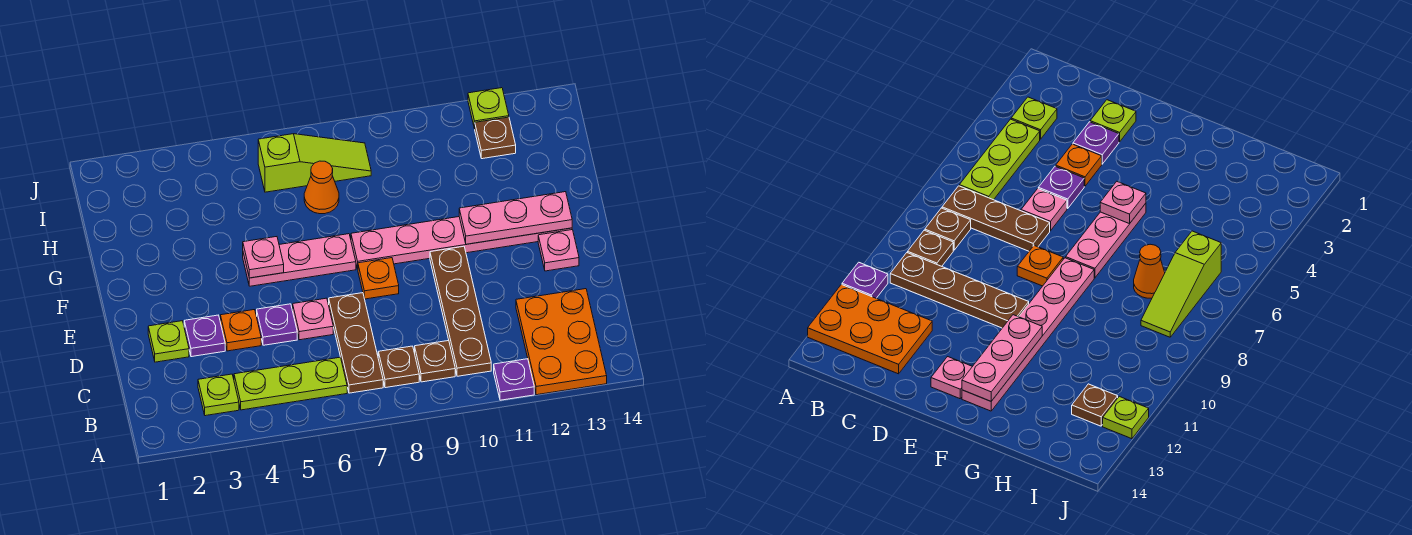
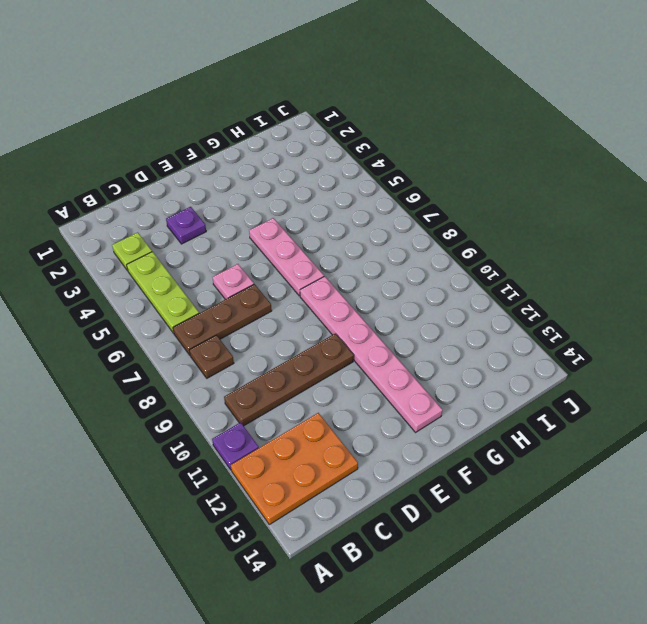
none -> brown plate B9 level 1
none -> lime plate D2 level 1
none -> orange plate D4 level 1

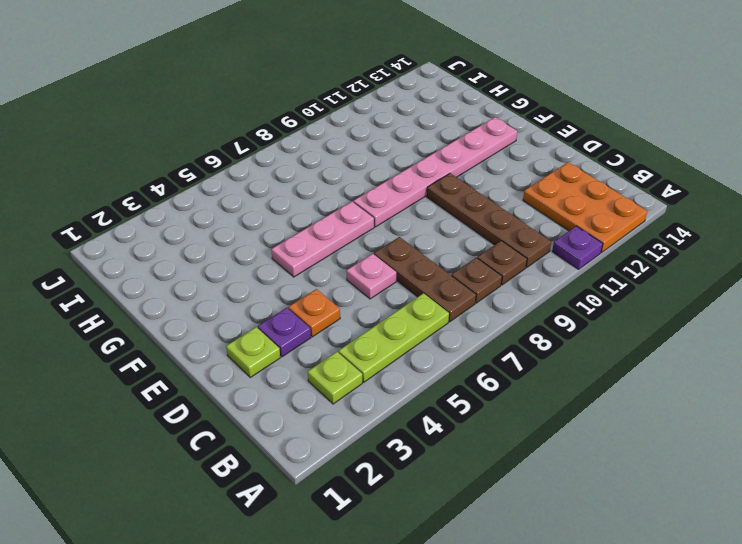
none -> purple plate D5 level 1
none -> orange plate E8 level 1
none -> pink plate E13 level 1

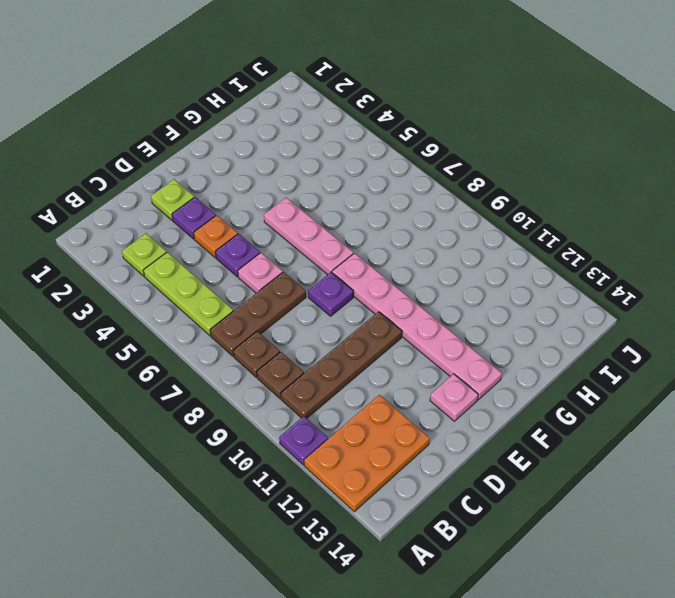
purple plate E8 level 1 -> orange plate E8 level 1
none -> orange cone H7 level 1
none -> lime slope I6:I8 level 1 top 6
none -> brown plate I12 level 1

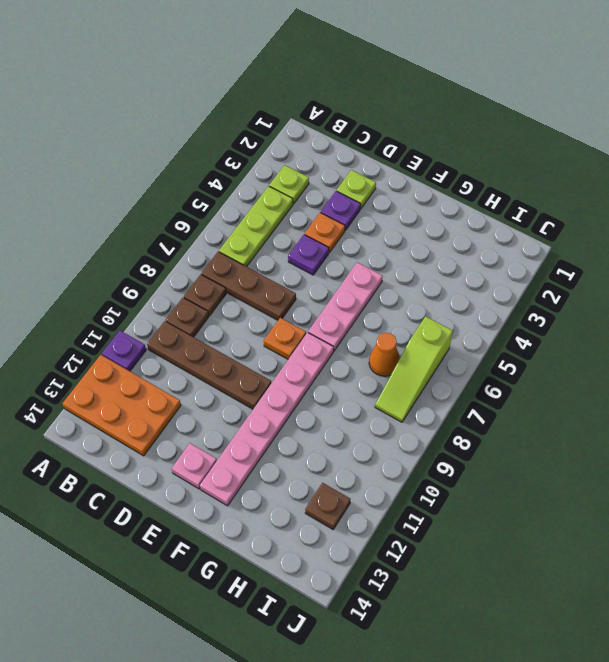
none -> pink plate D6 level 1
none -> lime plate J12 level 1
none -> pink plate F5 level 2

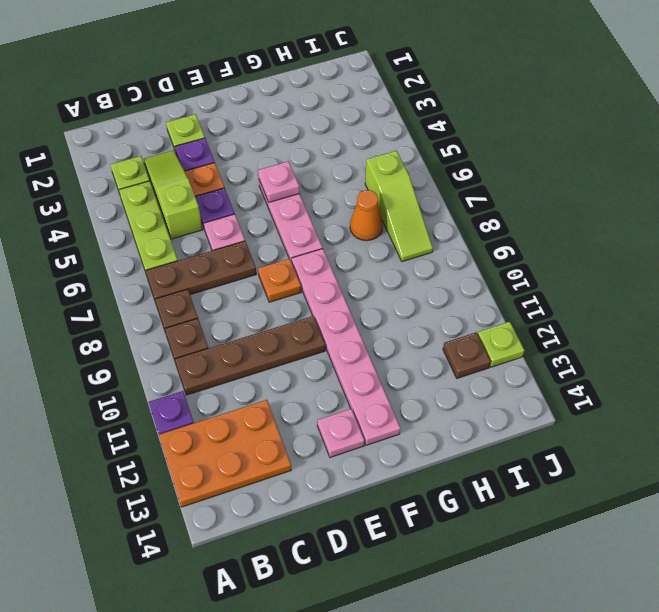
lime slope C3:C5 level 1 top 5 -> none
none -> pink plate F11:F13 level 2

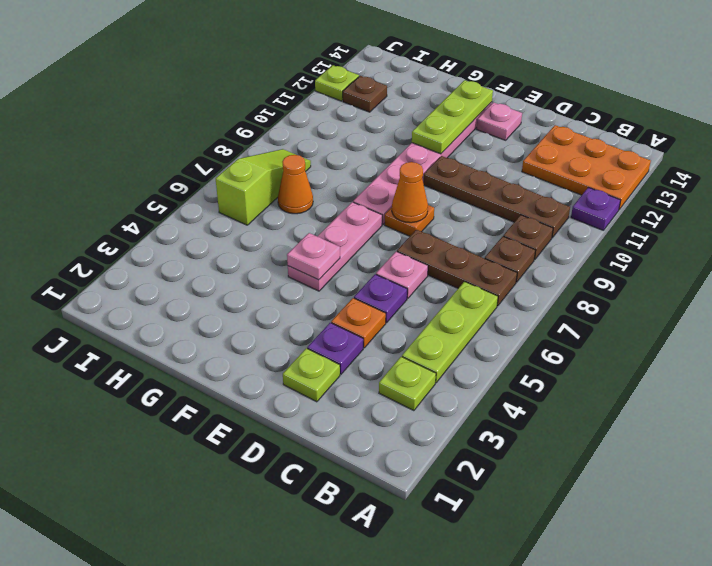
orange cone E8 level 2 -> none
lime plate F11:F13 level 2 -> pink plate F11:F13 level 2

